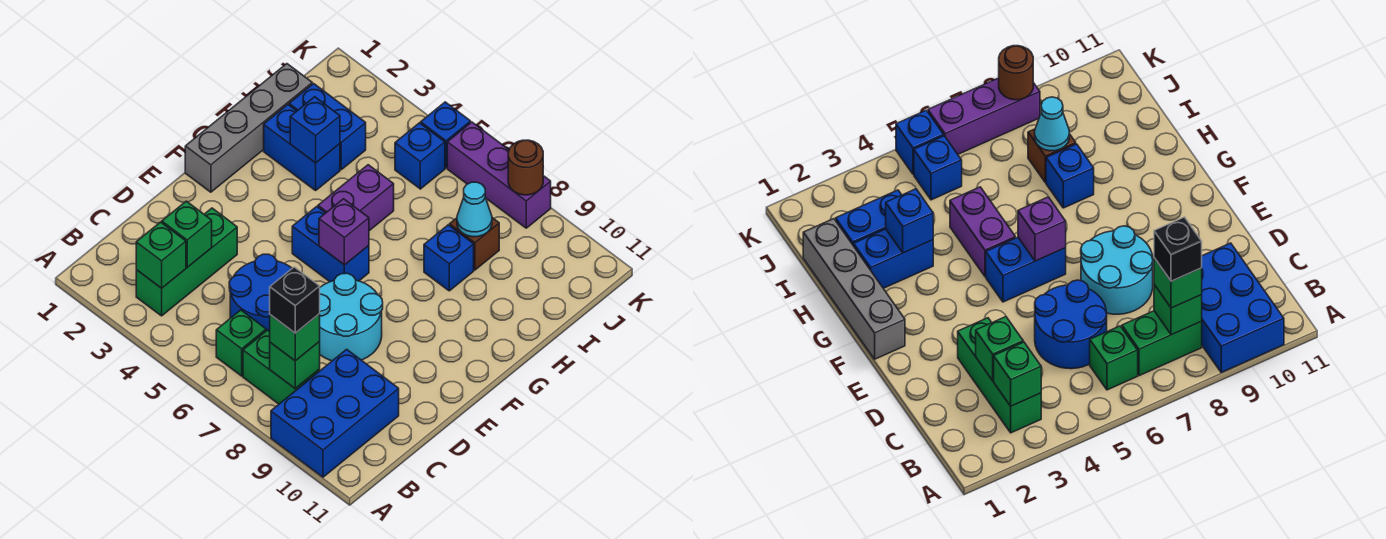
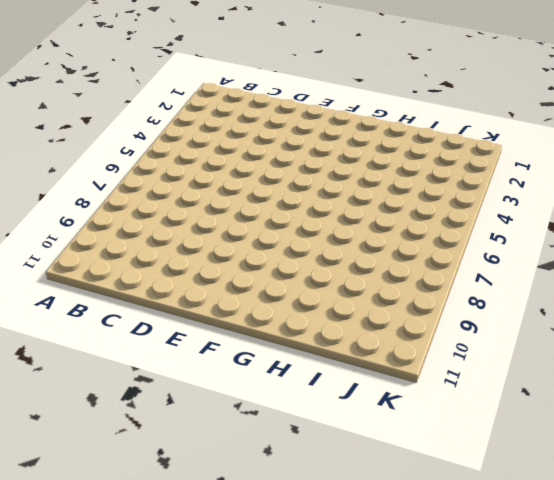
none -> blue brick A9:C10 level 1
none -> green brick B3:D3 level 1
none -> green brick B6 level 1

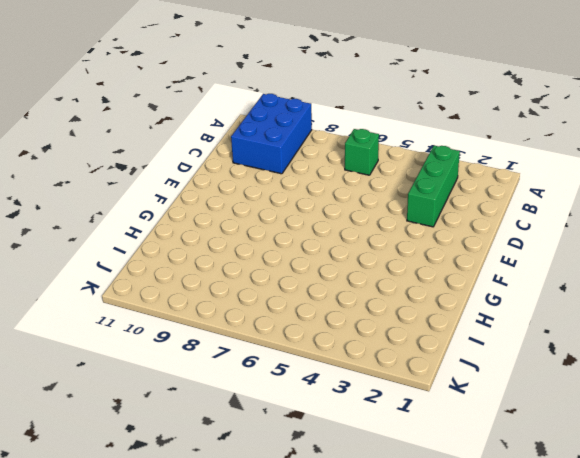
none -> green brick B7:B8 level 1
none -> blue round brick C5:D6 level 1
none -> cyan round brick D7:E8 level 1

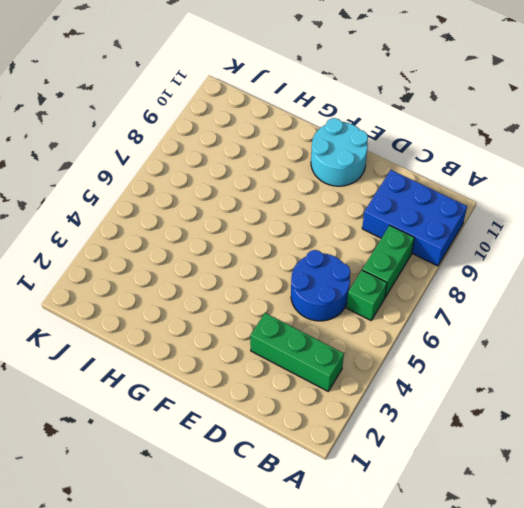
cyan round brick E10:F11 level 1 -> cyan round brick D7:E8 level 1
none -> grey brick F1:I1 level 1
none -> blue brick F5:F6 level 1
none -> purple brick G5:H5 level 1

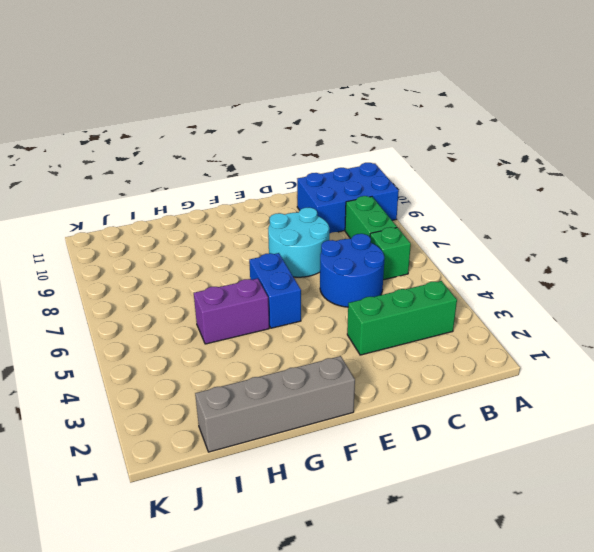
none -> blue brick H2:H3 level 1
none -> blue brick H8 level 1
none -> blue brick I2:I3 level 1

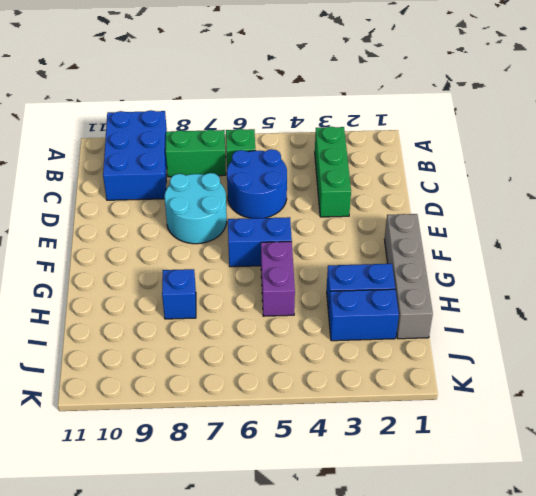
none -> brown brick I8 level 1
none -> blue brick J5 level 1
none -> blue brick K5 level 1

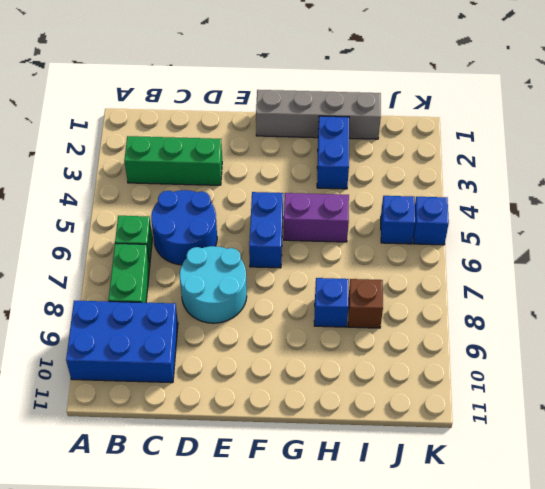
none -> blue brick I2:I3 level 1
none -> purple brick K6:K8 level 1
none -> green brick B3 level 2

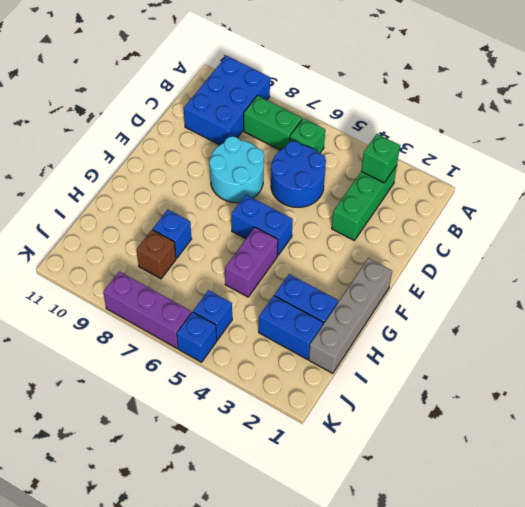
none -> green brick B8 level 2
none -> green brick C3 level 2
none -> purple brick F6 level 2

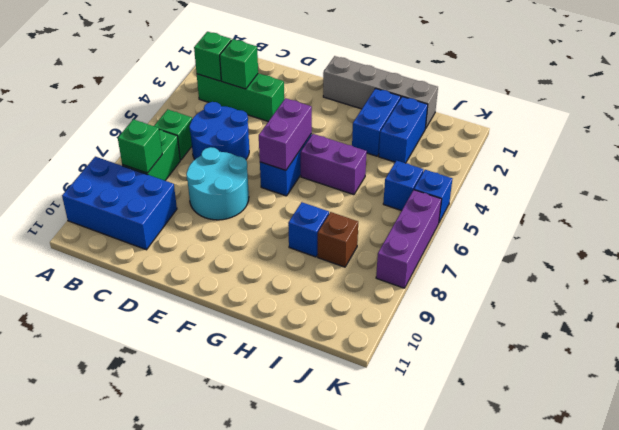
purple brick F5:F6 level 2 -> purple brick F6 level 2
none -> blue brick H3 level 2
none -> cyan cone I8 level 2
none -> brown round brick K8 level 2

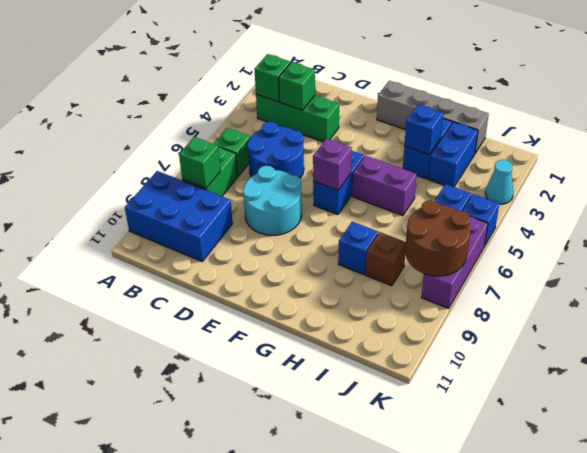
brown round brick J7:K8 level 2 -> brown round brick K8 level 2
cyan cone K3 level 1 -> cyan cone I8 level 2
none -> green brick B8 level 3
none -> black brick B8 level 4

